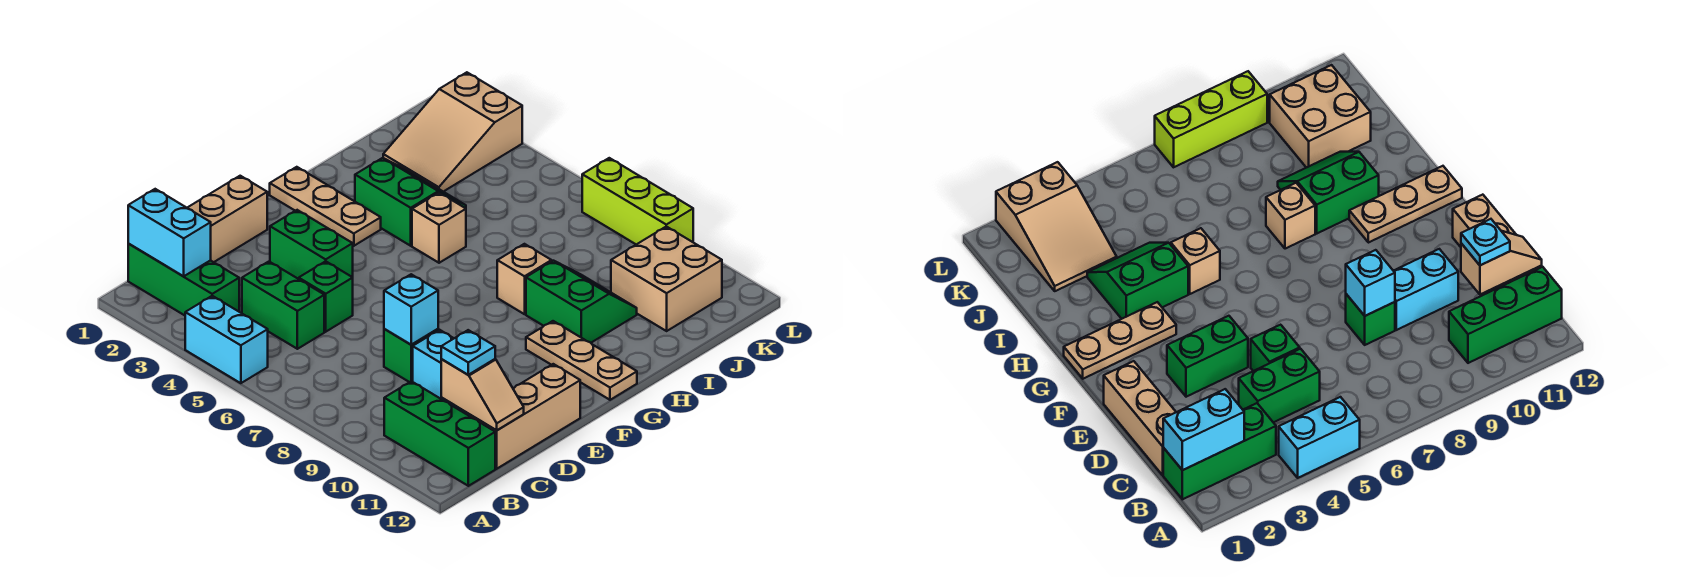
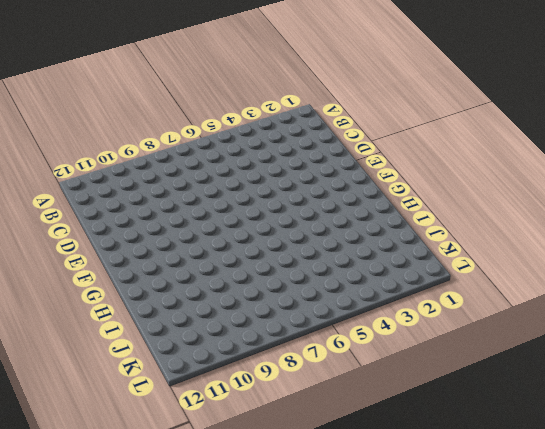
none -> cyan brick A4:A5 level 1
none -> green brick B1:B3 level 1
none -> green brick B10:B12 level 1

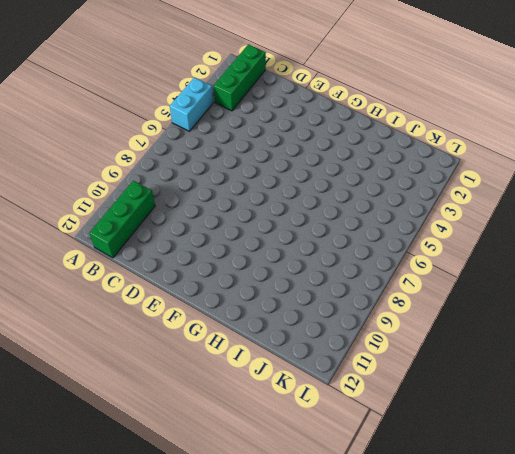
none -> tan brick C1:E1 level 1
none -> green brick C4:C5 level 1
none -> tan brick C12:E12 level 1

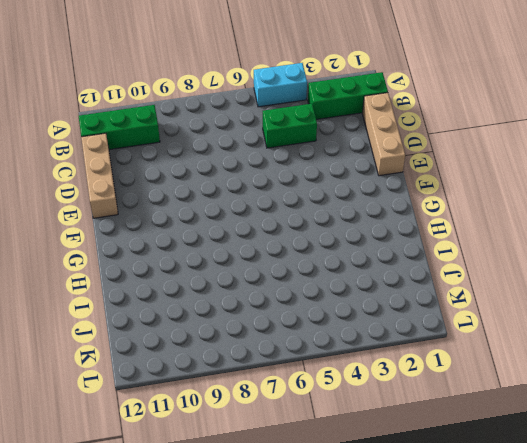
none -> green brick D5 level 1
none -> green brick D8 level 1
none -> cyan brick D9:D10 level 1

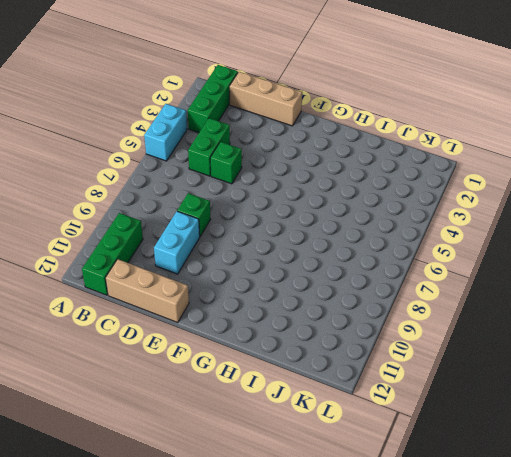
none -> green brick E3:E4 level 1
none -> tan plate G1:G3 level 1
none -> tan plate G10:G12 level 1

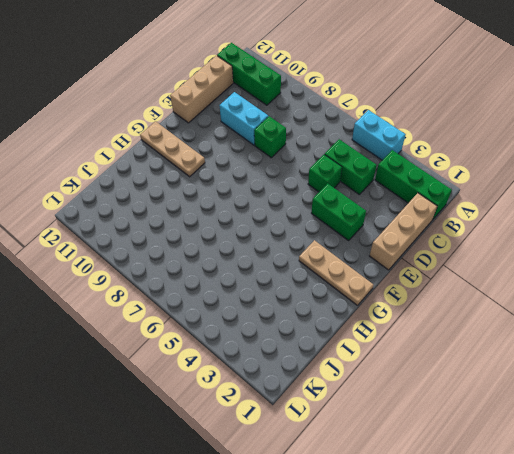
none -> green slope H3:I4 level 1 top H
none -> tan brick H5 level 1
none -> tan brick H8 level 1

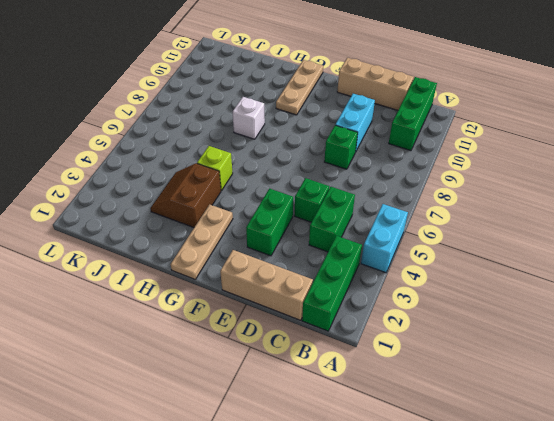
brown slope H3:I4 level 1 top H -> green slope H3:I4 level 1 top H
lime brick H5 level 1 -> tan brick H5 level 1
white brick H8 level 1 -> tan brick H8 level 1
none -> green slope H9:I10 level 1 top H
none -> tan slope J2:L3 level 1 top L
none -> tan brick J10:K11 level 1

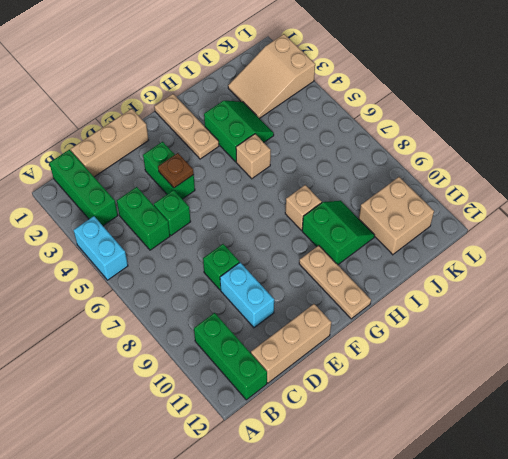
brown plate E4 level 2 -> none
none -> lime brick L7:L9 level 1
none -> cyan brick B1:B2 level 2
none -> tan slope C11:C12 level 2 top 11

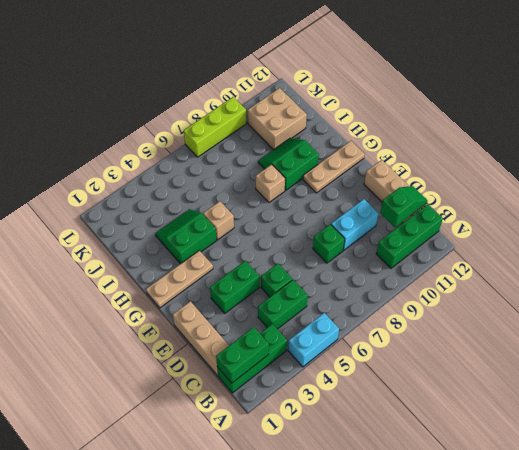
green brick B1:B2 level 2 -> cyan brick B1:B2 level 2
green slope C11:C12 level 2 top 11 -> tan slope C11:C12 level 2 top 11
none -> tan slope J2:L3 level 1 top L
none -> cyan brick D8 level 2
none -> cyan plate C11 level 3

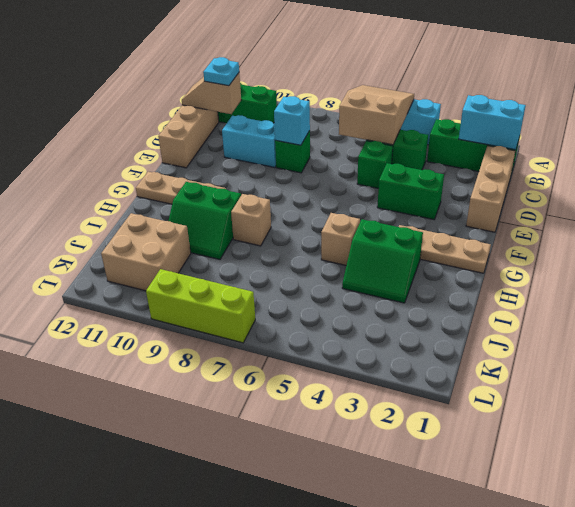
tan slope A5:C6 level 2 top C -> tan slope J2:L3 level 1 top L

